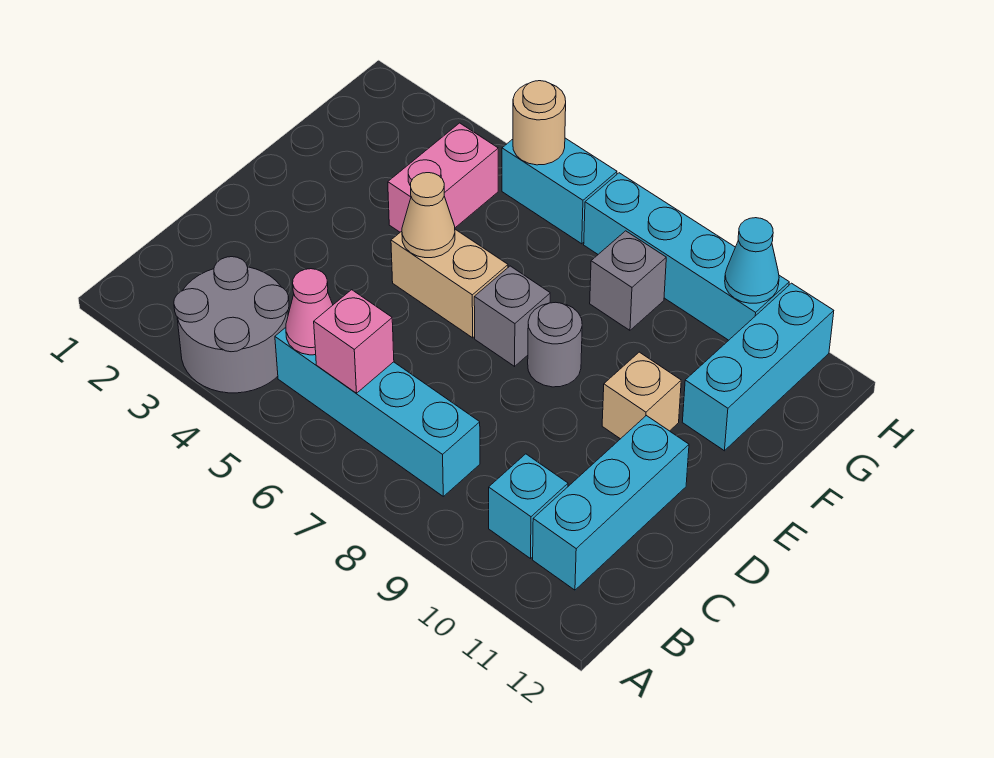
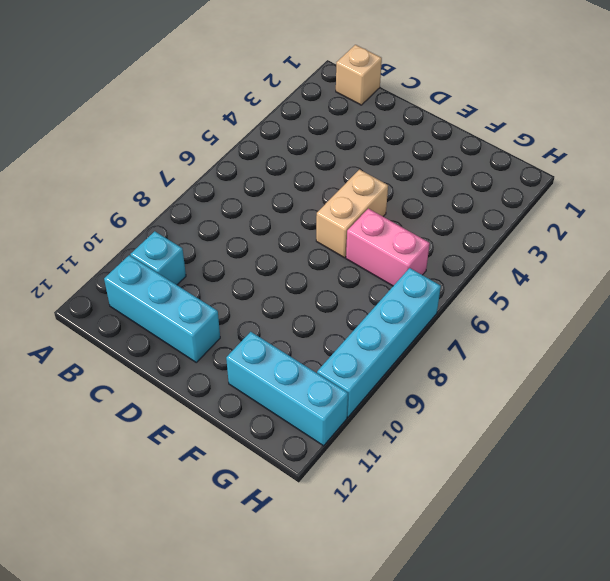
tan brick B1 level 1 -> tan brick E10 level 1
pink brick F6:G6 level 1 -> pink brick F4:G4 level 1
none -> grey round brick A3:B4 level 1
none -> cyan brick B5:B8 level 1
none -> grey brick E7 level 1

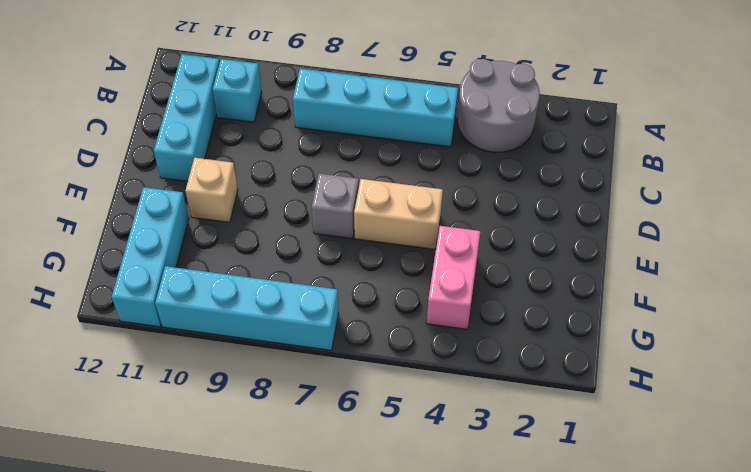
none -> grey round brick E8 level 1
none -> grey brick G8 level 1
none -> cyan brick H5:H6 level 1

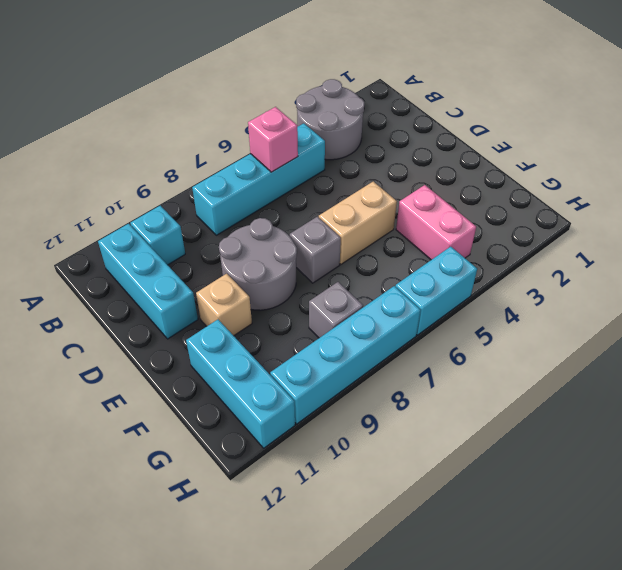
grey round brick D8:E9 level 1 -> grey round brick E8 level 1
none -> pink cone B5 level 2
none -> tan cone E5 level 2
none -> tan round brick H5 level 2

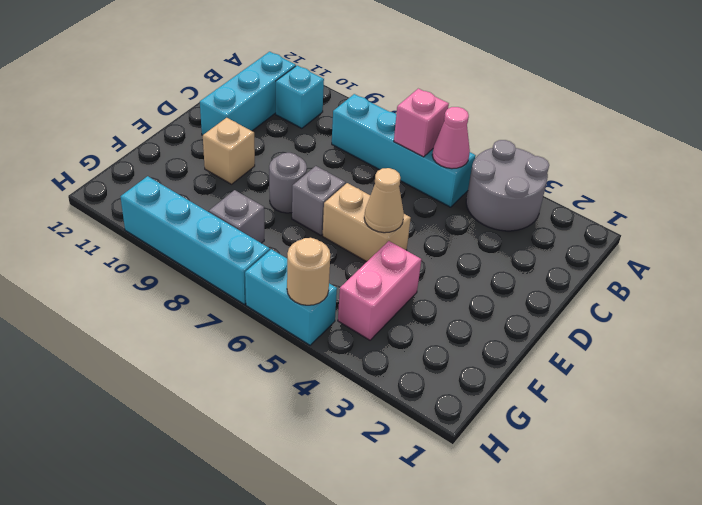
none -> cyan brick F11:H11 level 1
none -> cyan cone H10 level 2

